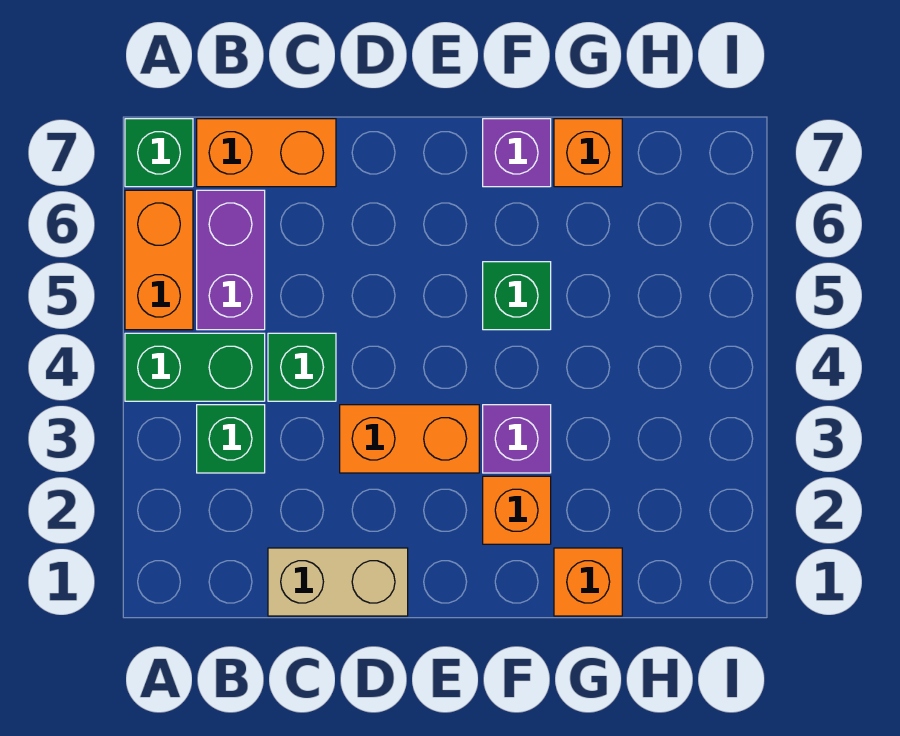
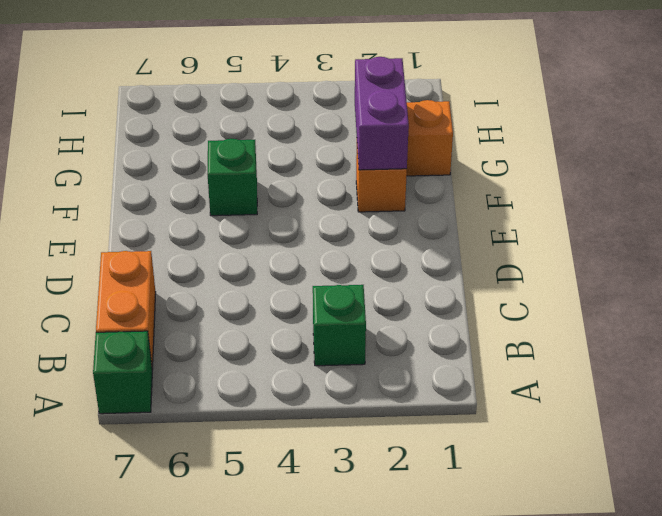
purple brick F2:G2 level 2 -> purple brick B5:B6 level 1
none -> green brick A4:B4 level 1
none -> orange brick A5:A6 level 1
none -> tan brick C1:D1 level 1

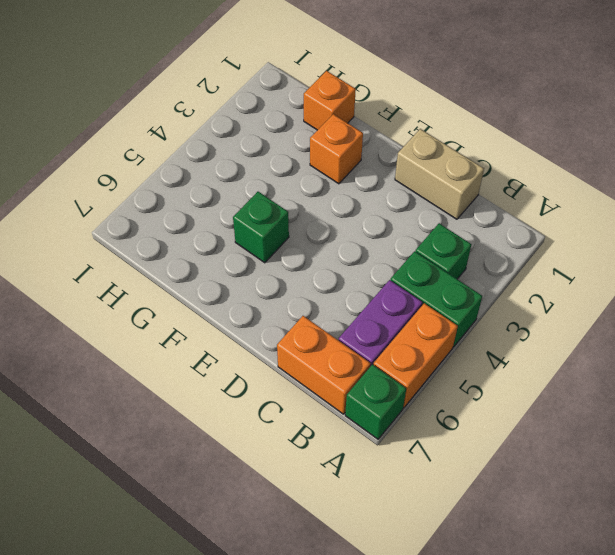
none -> green brick C4 level 1
none -> orange brick D3:E3 level 1
none -> purple brick F3 level 1

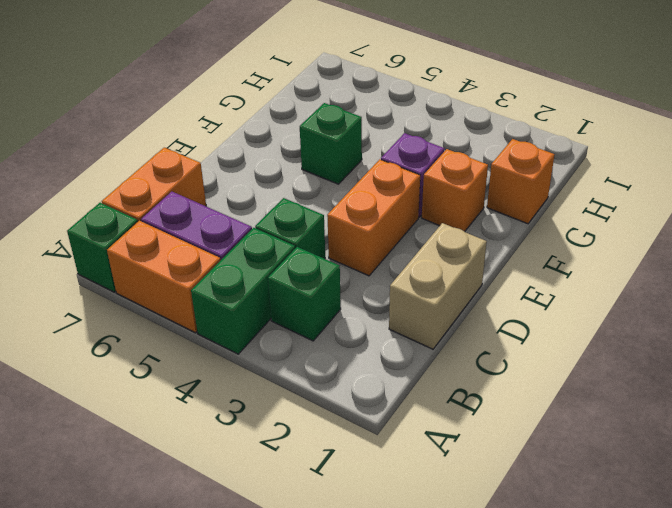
none -> purple brick F7 level 1
none -> orange brick G7 level 1

